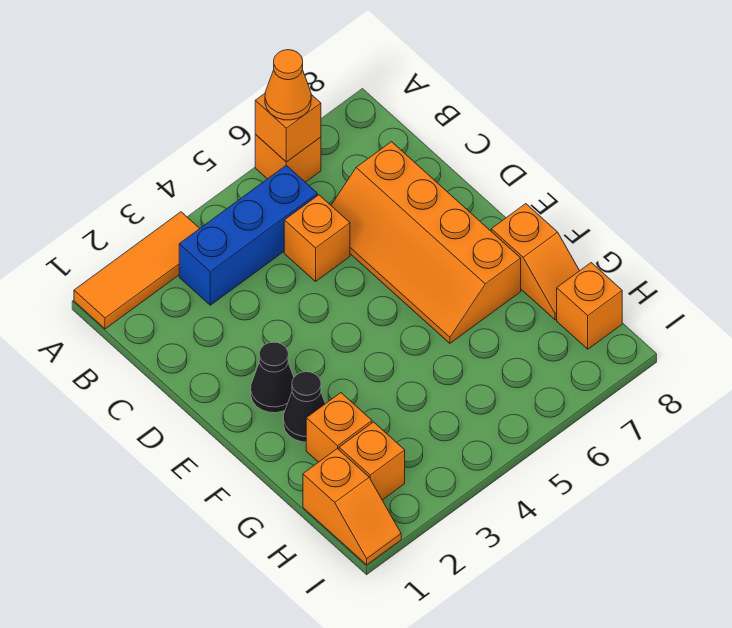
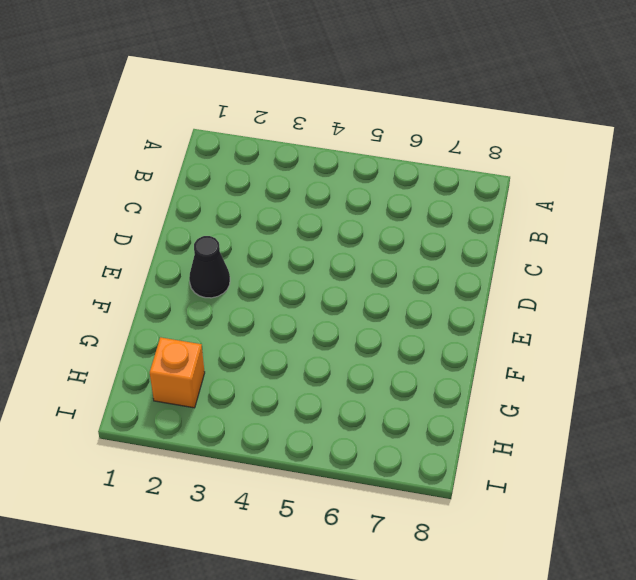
none -> orange tile A1:A3 level 1
none -> orange brick A6 level 1
none -> blue brick B3:B5 level 1

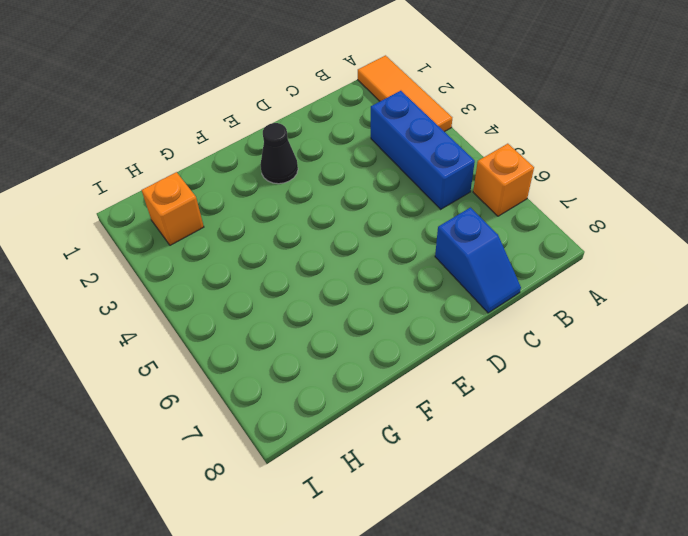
blue slope C7:C8 level 1 top 7 -> orange slope C6:F7 level 1 top 7
none -> orange brick C5 level 1
none -> black cone F2 level 1
none -> orange slope F8:G8 level 1 top F

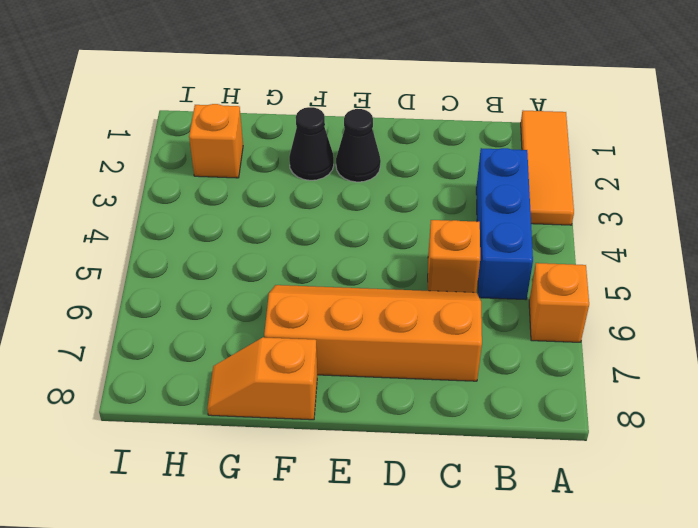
none -> orange brick G2 level 1
none -> orange slope H1:I1 level 1 top H
none -> orange brick H8 level 1

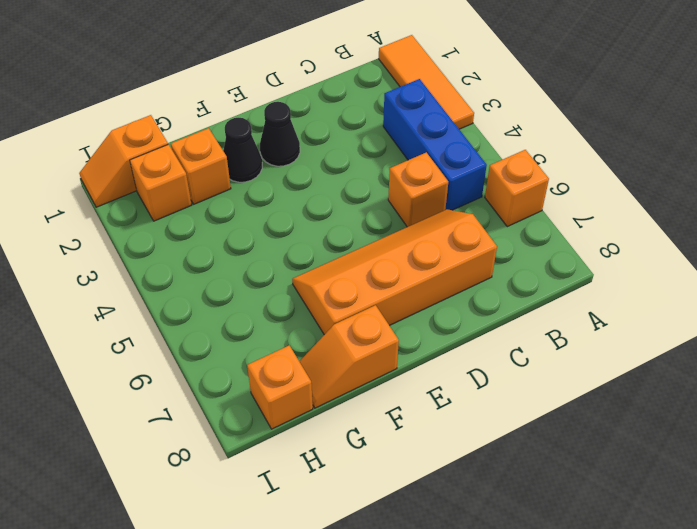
none -> orange brick A6 level 2
none -> orange cone A6 level 3

